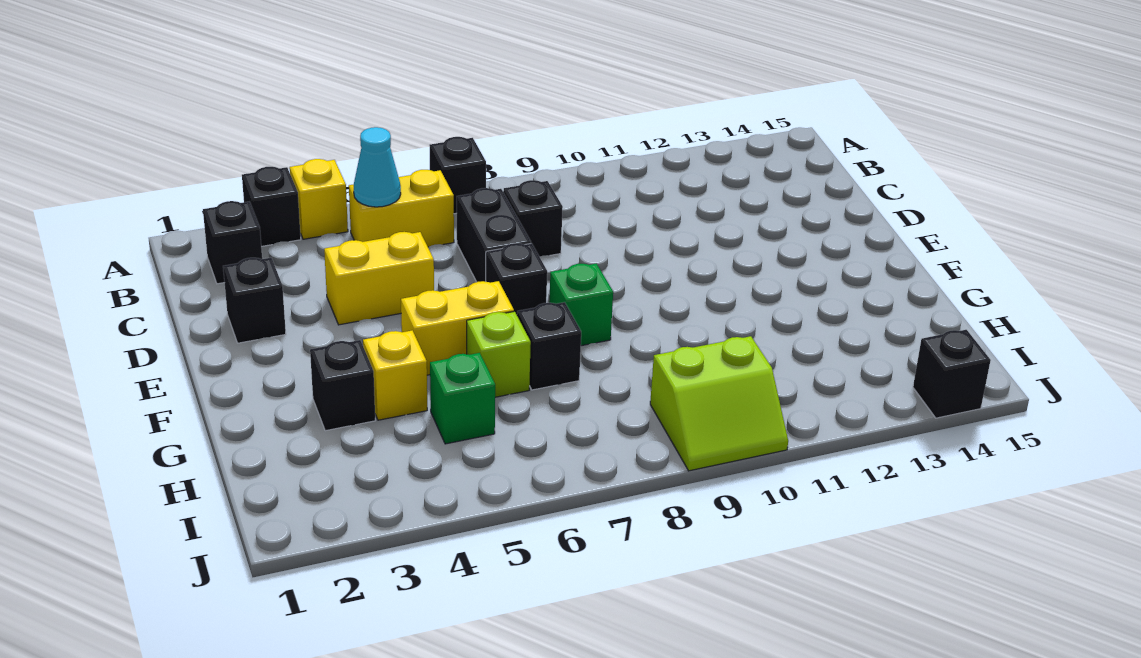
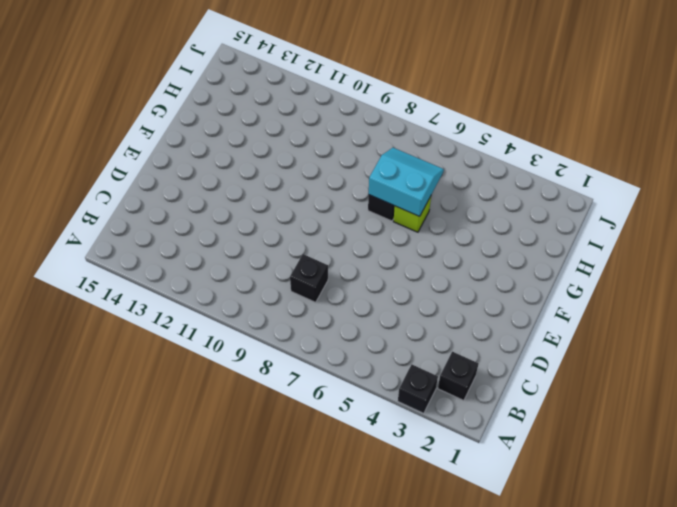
cyan slope G6:H7 level 2 top G -> none
none -> yellow brick A4 level 1
none -> black brick A7 level 1
none -> yellow brick B5:B6 level 1

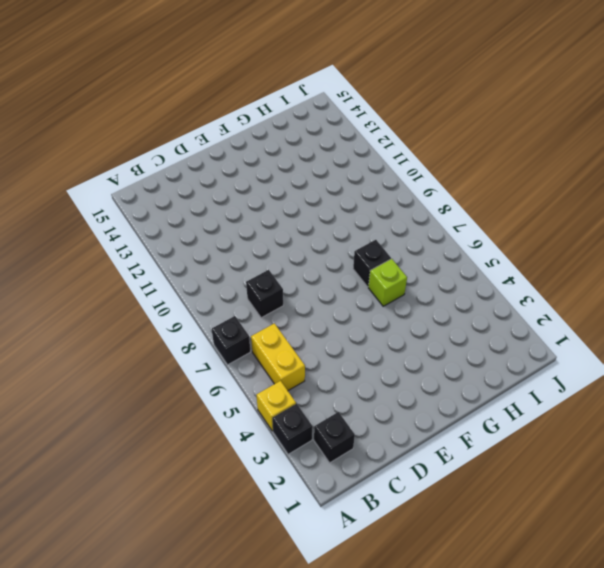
none -> black brick C7:D7 level 1
none -> black brick D2 level 1
none -> yellow brick D4:D5 level 1

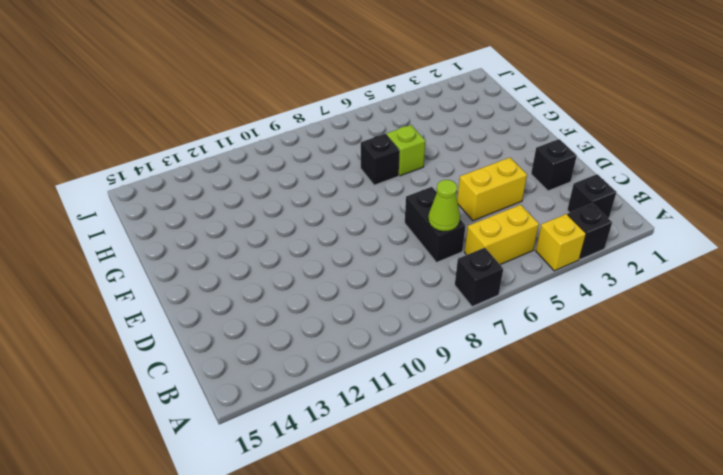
lime cone C7 level 2 -> none
none -> black brick C8 level 1
none -> black brick E7 level 1
none -> yellow brick F5:F6 level 1

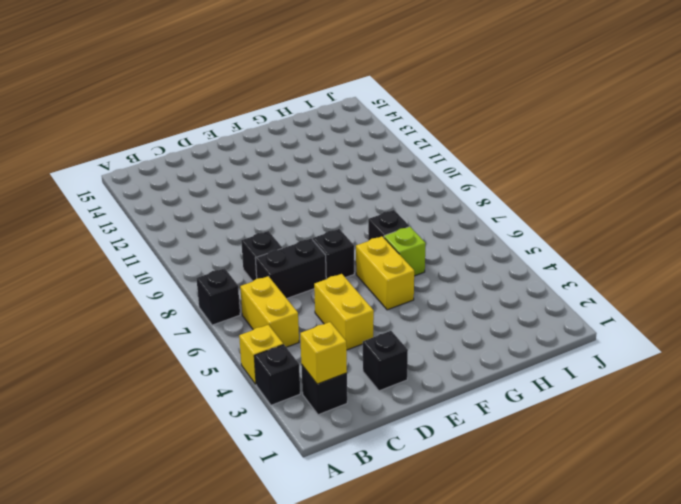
yellow brick B2 level 2 -> yellow brick G4 level 1
none -> green brick F8 level 1
none -> black brick G3 level 1
none -> green brick H5 level 1

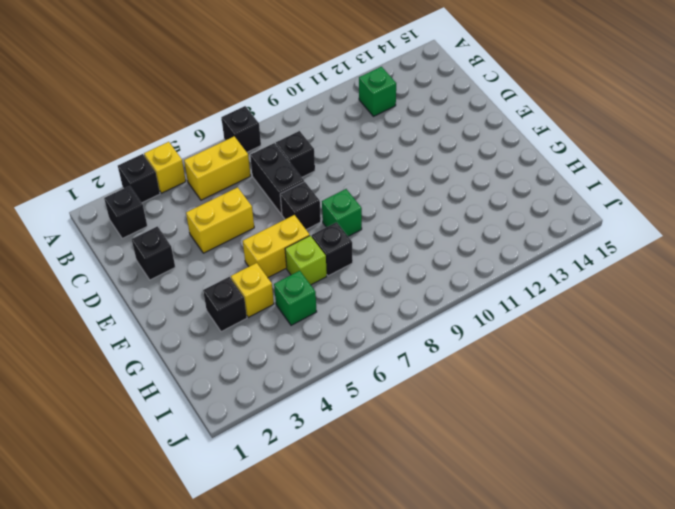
green brick B12 level 1 -> none
none -> lime slope I9:J10 level 1 top I
none -> black brick J14 level 1
none -> cyan cone B5 level 2

